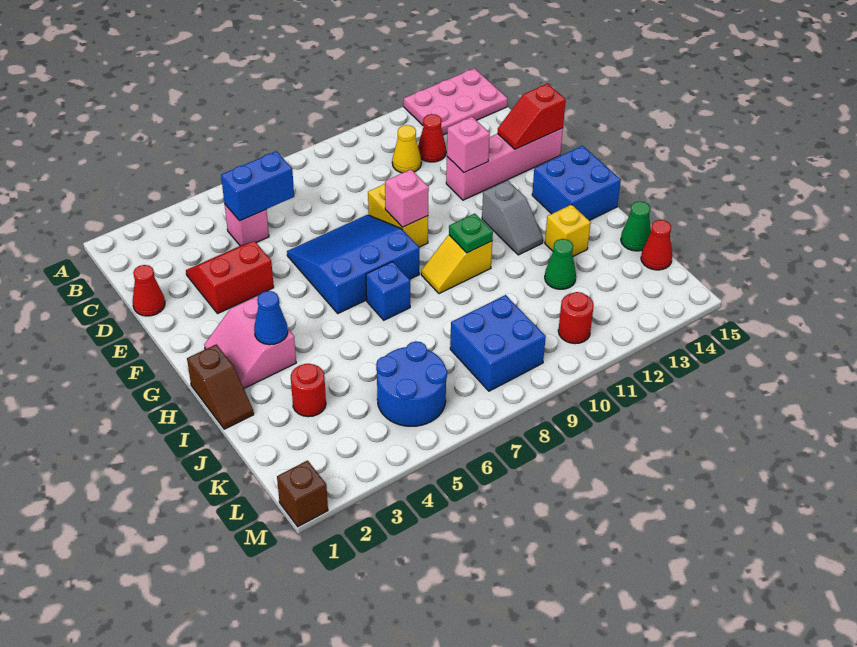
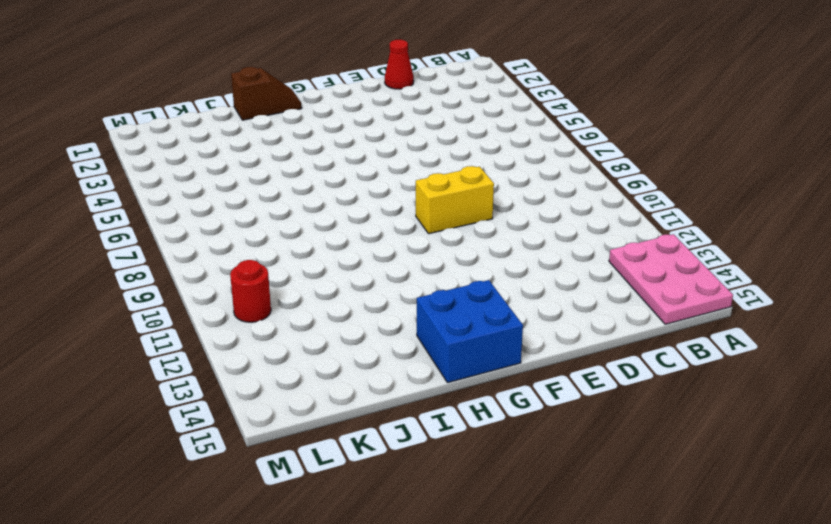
brown slope H1:I1 level 1 top I -> brown slope H1:I1 level 1 top H
none -> pink brick C5 level 1
none -> yellow cone C11 level 1
none -> red cone C12 level 1
none -> red slope D3:E4 level 1 top E

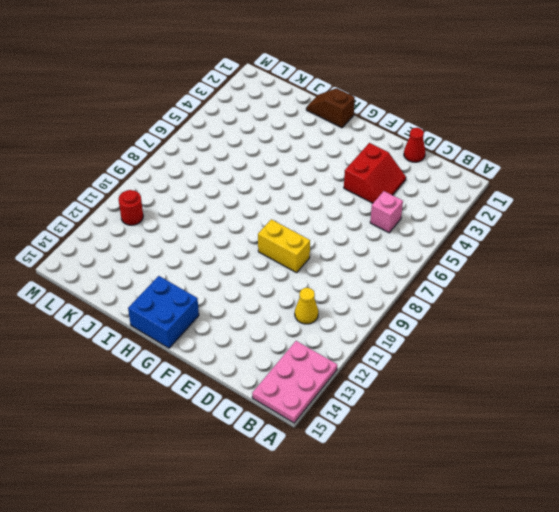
none -> red cone C12 level 1
none -> blue slope E6:G8 level 1 top G
none -> pink brick E12:E15 level 1
none -> pink slope G2:H3 level 1 top 3

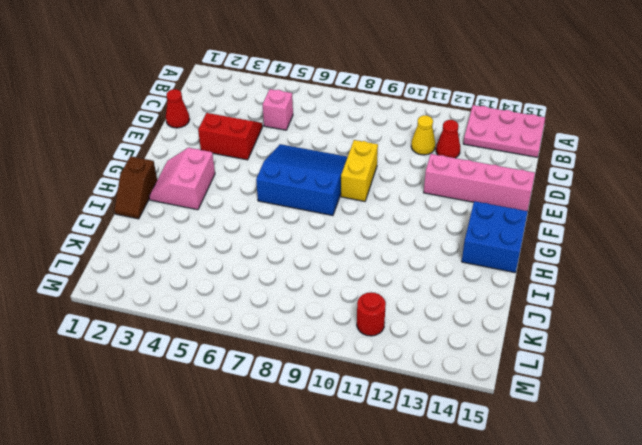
none -> grey slope G12:H12 level 1 top G
none -> blue brick H7 level 1
none -> yellow slope H9:H10 level 1 top 10
none -> yellow brick I13 level 1

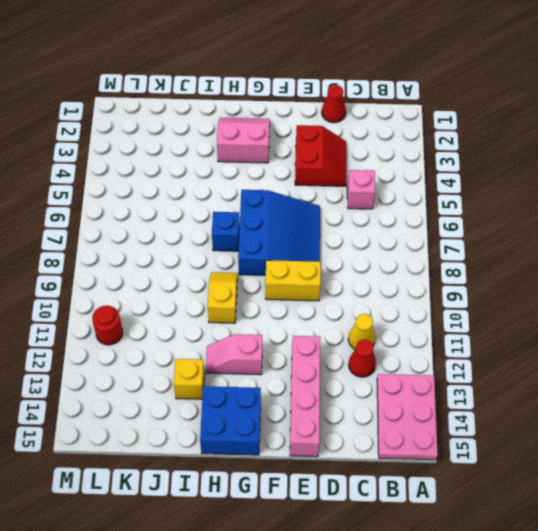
pink slope G12:H12 level 1 top G -> grey slope G12:H12 level 1 top G
none -> brown slope H1:I1 level 1 top H
none -> red round brick J3 level 1
none -> green cone J12 level 1
none -> green cone J15 level 1

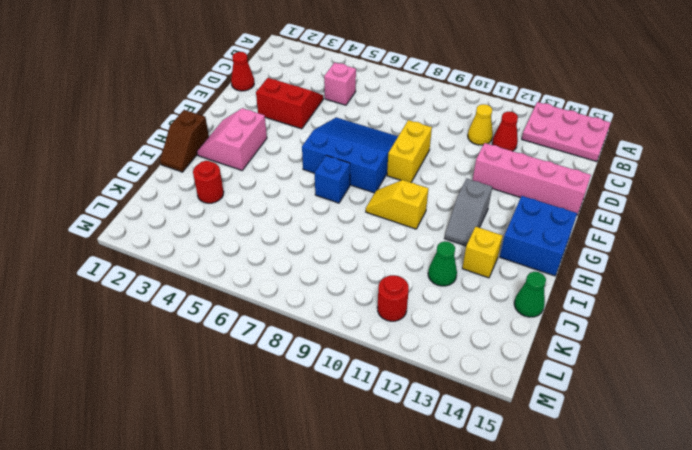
none -> blue round brick K5:L6 level 1
none -> blue brick K8:L9 level 1
none -> red cone K15 level 1
none -> brown brick M1 level 1

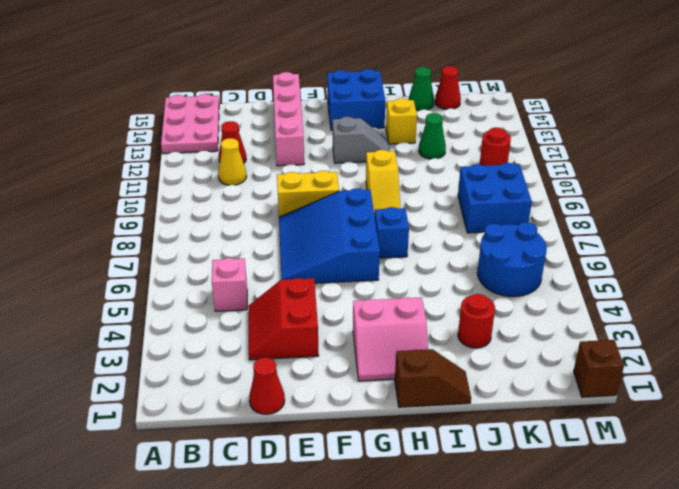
none -> blue brick C5:C6 level 2
none -> pink brick E12 level 2
none -> red slope E14:E15 level 2 top 15
none -> pink brick F9 level 2

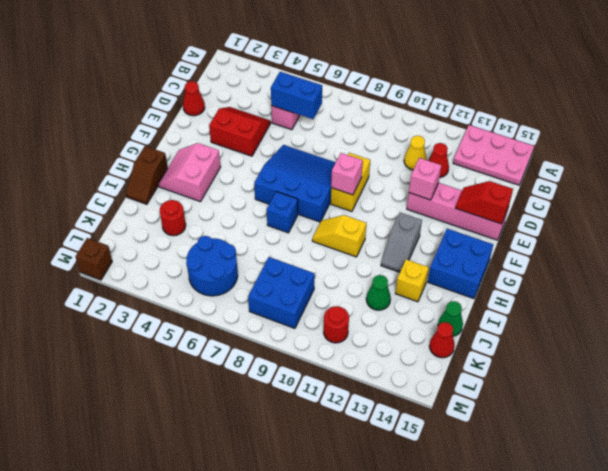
none -> blue cone H3 level 2
none -> green plate H10 level 2

